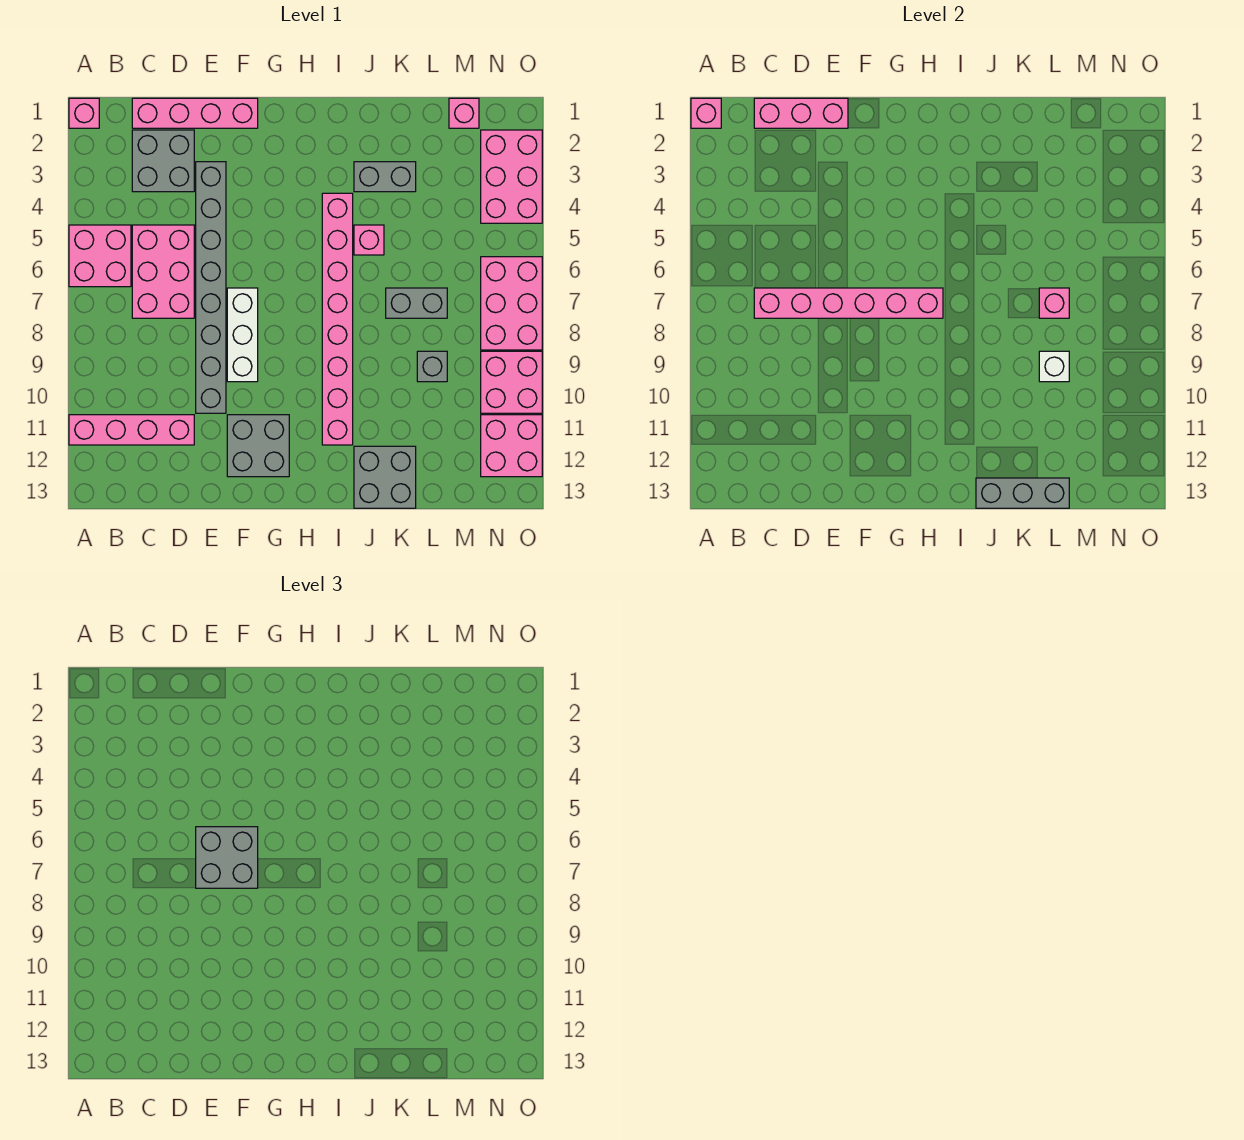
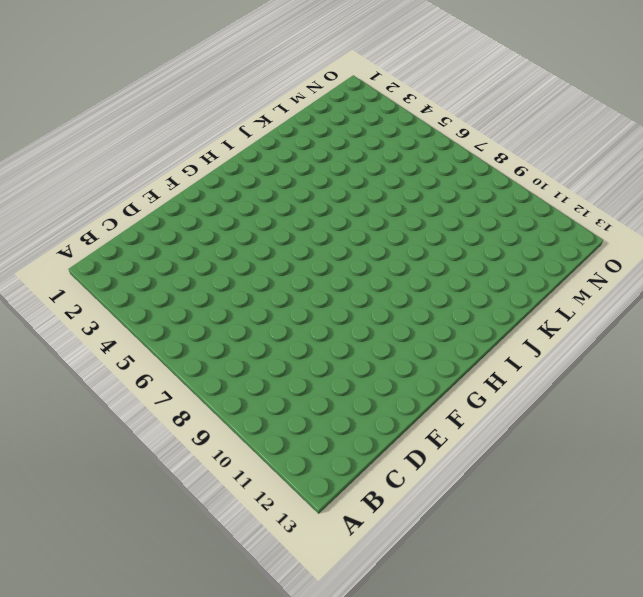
none -> pink brick A1 level 1
none -> pink brick A5:B6 level 1
none -> pink brick A11:D11 level 1

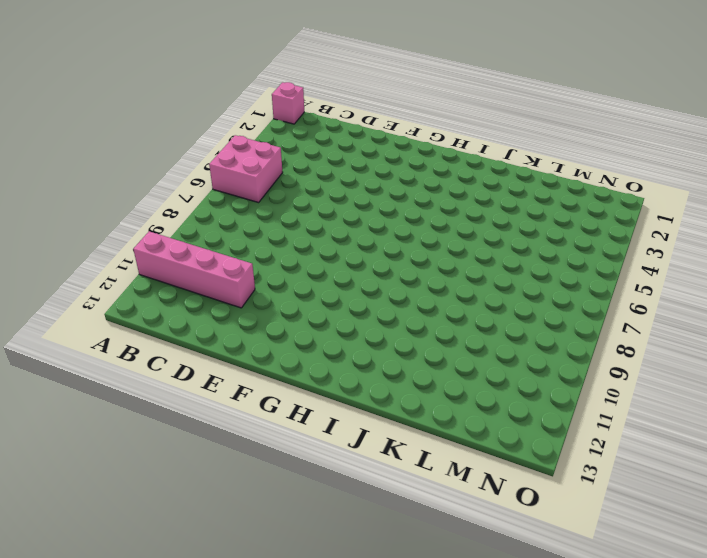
none -> pink brick C1:F1 level 1
none -> grey brick C2:D3 level 1
none -> pink brick C5:D7 level 1

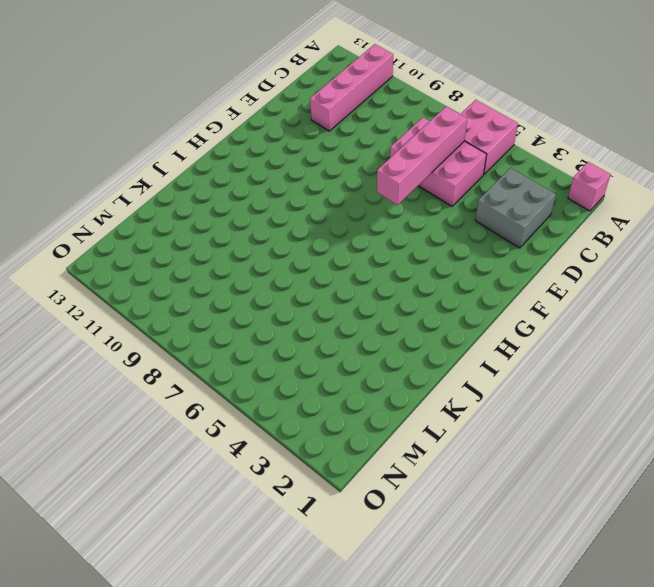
pink brick C6:F6 level 2 -> pink brick C1:F1 level 1
none -> grey brick E3:E10 level 1
none -> white brick F7:F9 level 1
none -> grey brick F11:G12 level 1

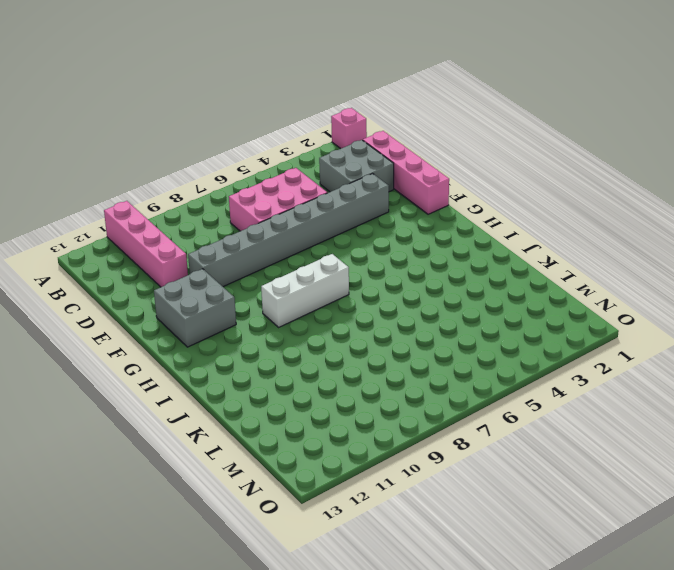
white brick H7:H9 level 1 -> white brick F7:F9 level 1
none -> pink brick A5:B6 level 1
none -> pink brick I4:I11 level 1
none -> grey brick J3:K3 level 1

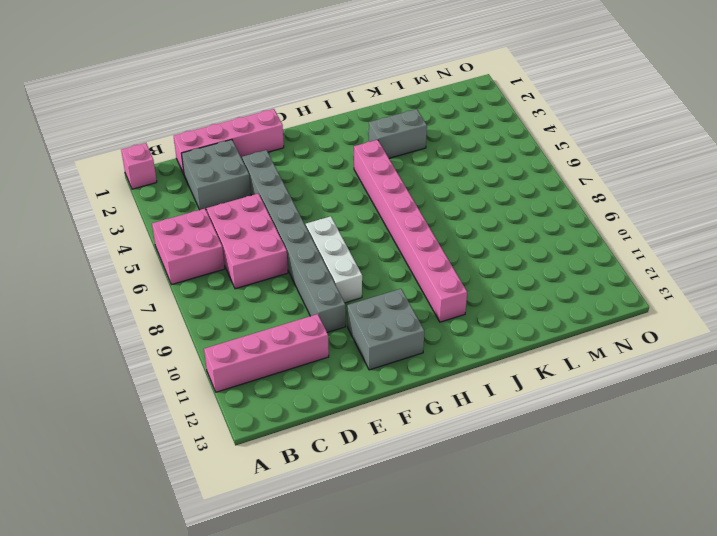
none -> pink brick J5 level 1
none -> grey brick J12:K13 level 1
none -> grey brick K7:L7 level 1

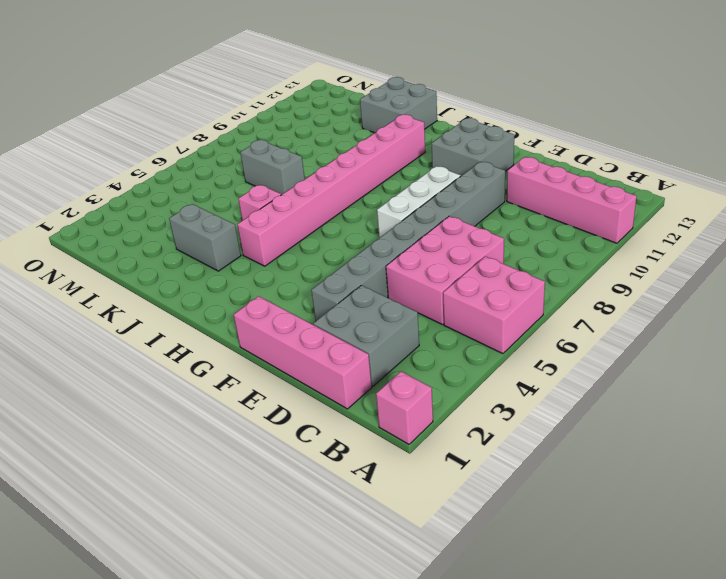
none -> grey brick L9 level 1
none -> pink brick M1 level 1
none -> pink brick N2:O4 level 1

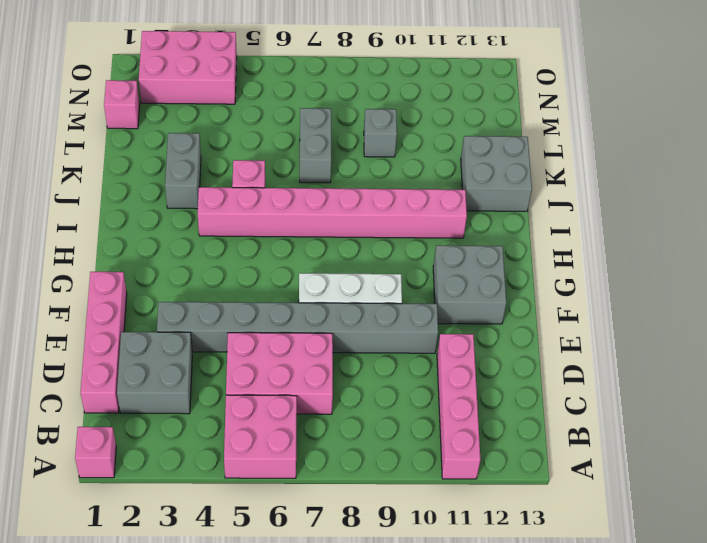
none -> pink brick N6:O8 level 1
none -> pink brick N9:O10 level 1
none -> pink brick N11:O12 level 1

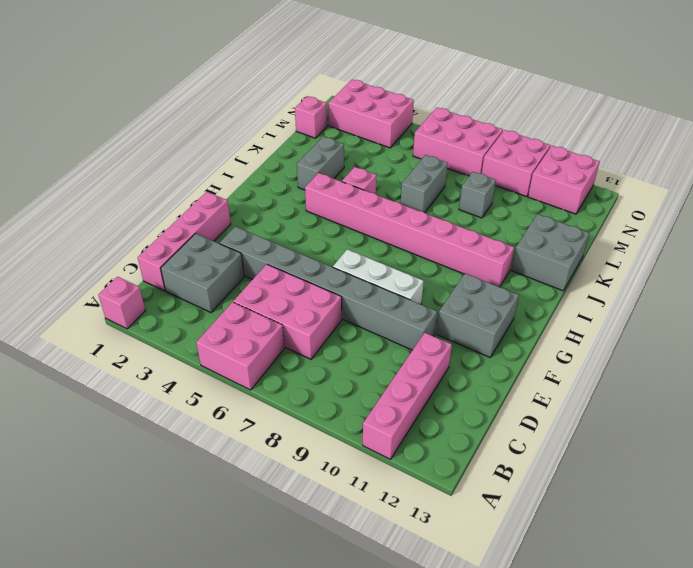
none -> pink brick A1 level 2
none -> pink brick C1:E1 level 2
none -> pink brick C7:H7 level 2

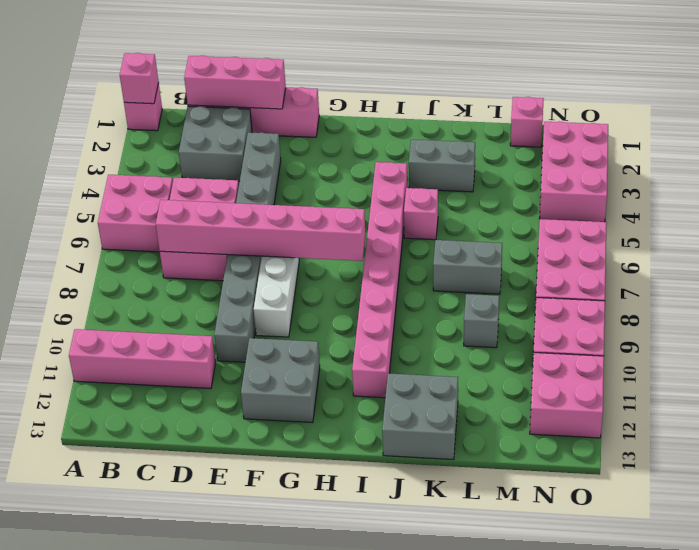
none -> grey brick J13:L13 level 2
none -> pink brick L7 level 2
none -> white brick L9 level 2

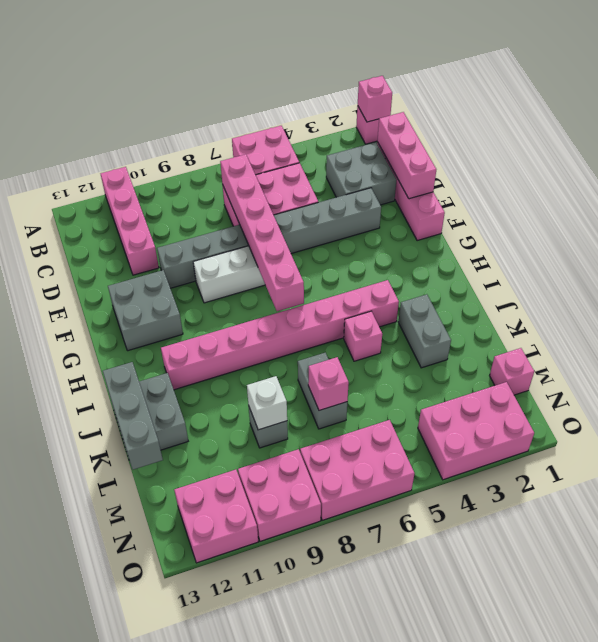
none -> grey brick E6:F7 level 3

